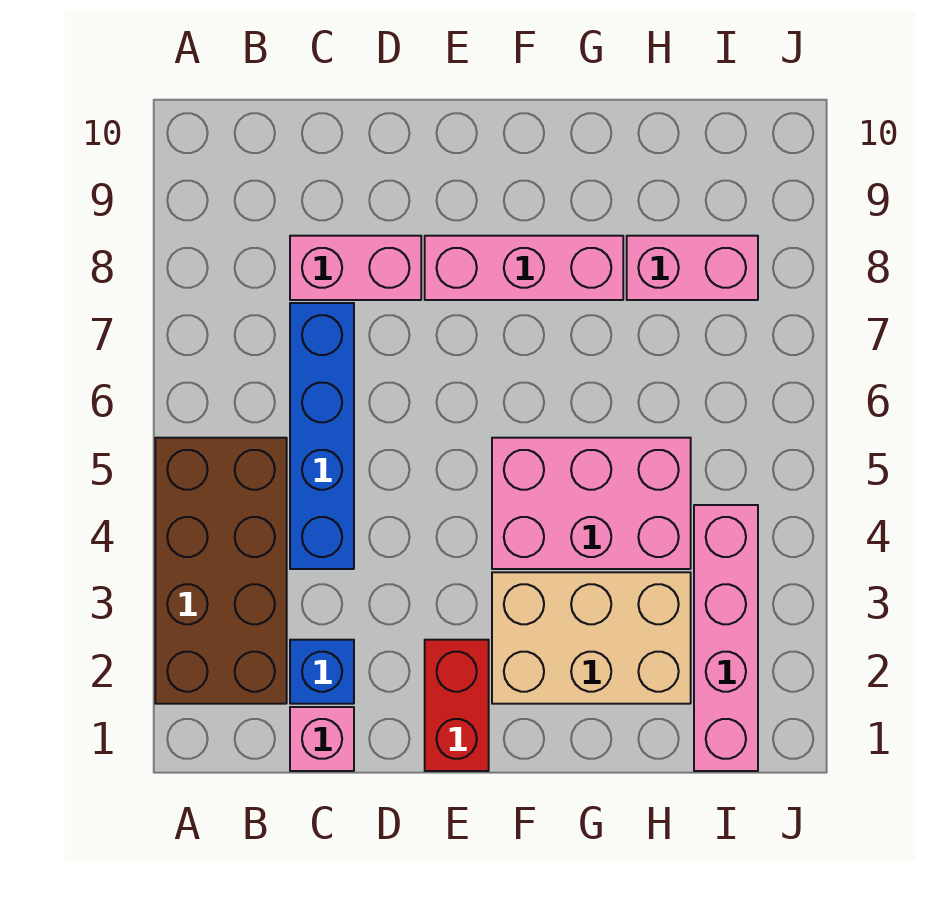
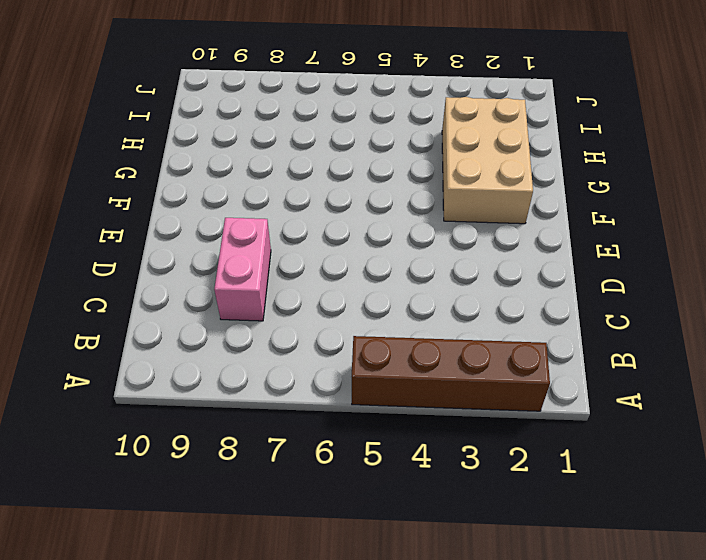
brown brick A2:A5 level 1 -> brown brick A2:B5 level 1
none -> pink brick C1 level 1
none -> blue brick C2 level 1

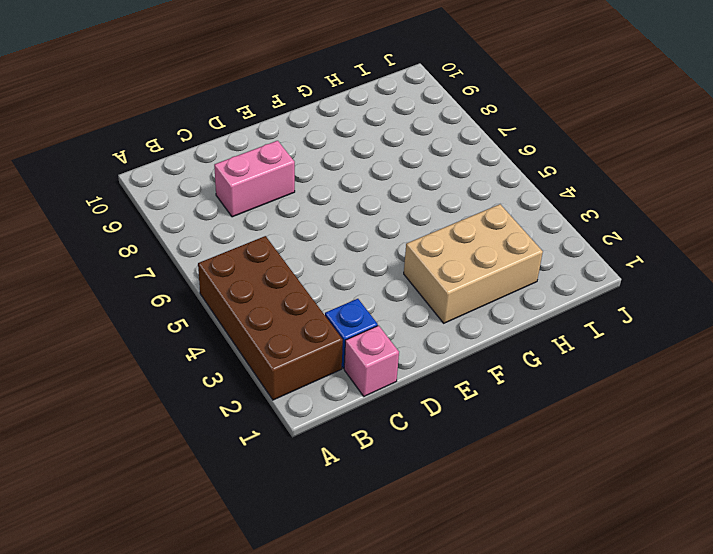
none -> blue brick C4:C7 level 1
none -> red brick E1:E2 level 1

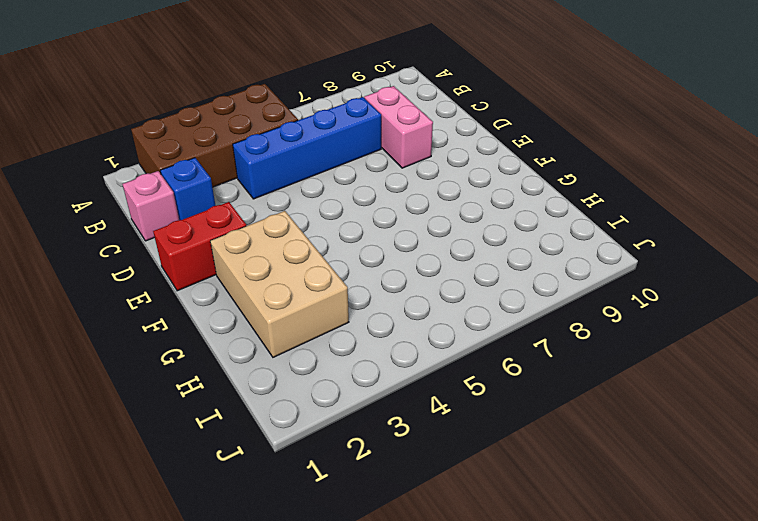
none -> pink brick E8:G8 level 1
none -> pink brick F4:H5 level 1

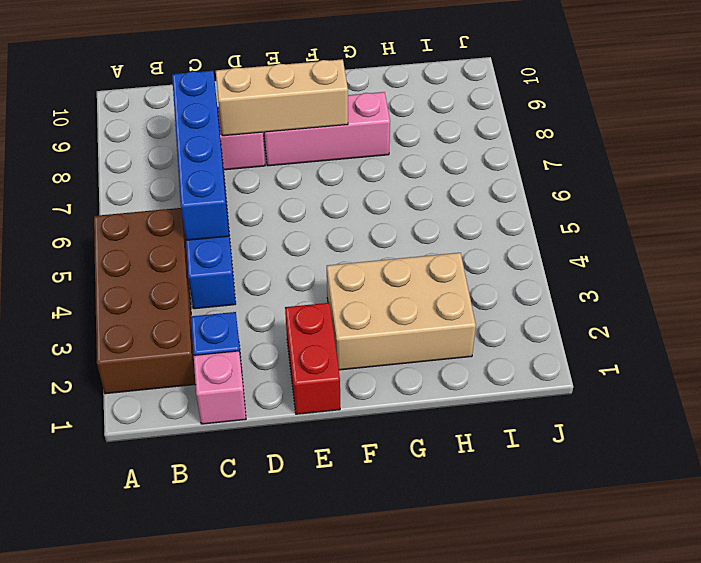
blue brick C5:C8 level 2 -> none
tan brick D8:F8 level 2 -> none
none -> pink brick F4:H5 level 1
none -> pink brick H8:I8 level 1

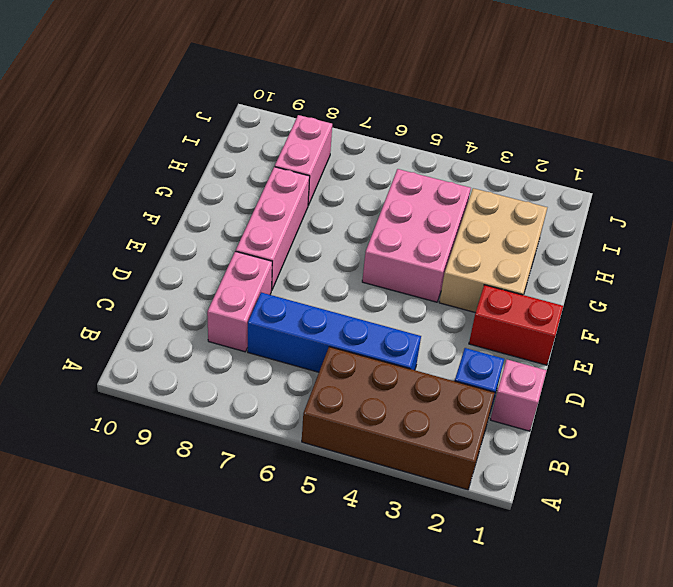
none -> pink brick I1:I4 level 1

